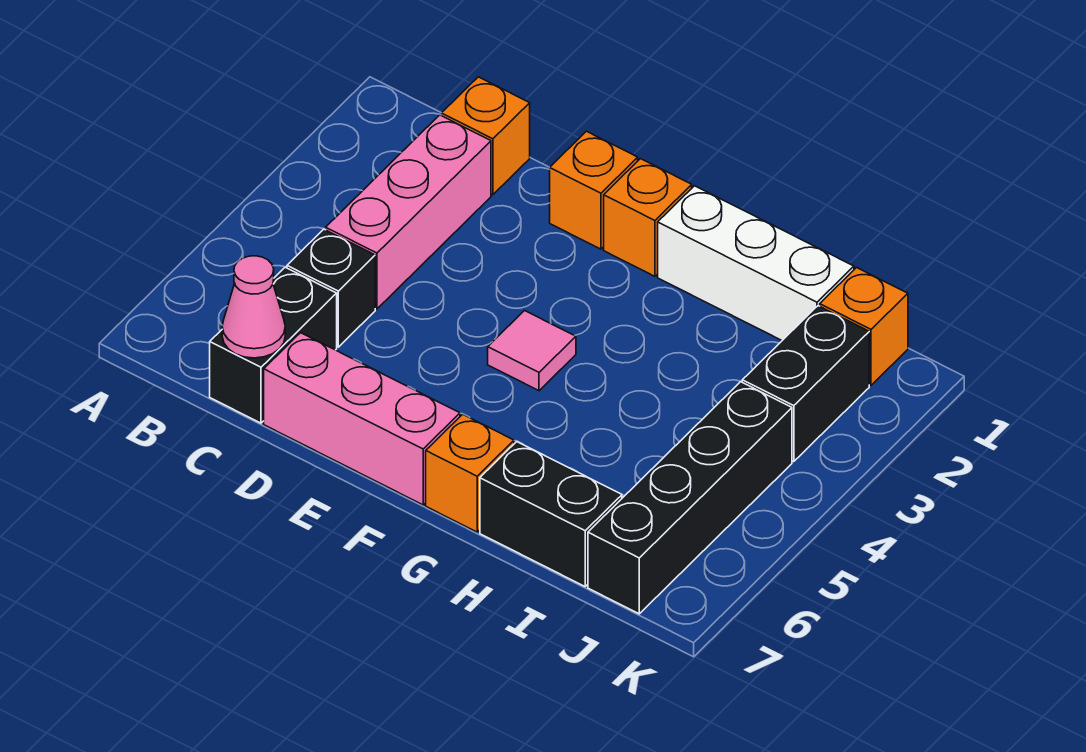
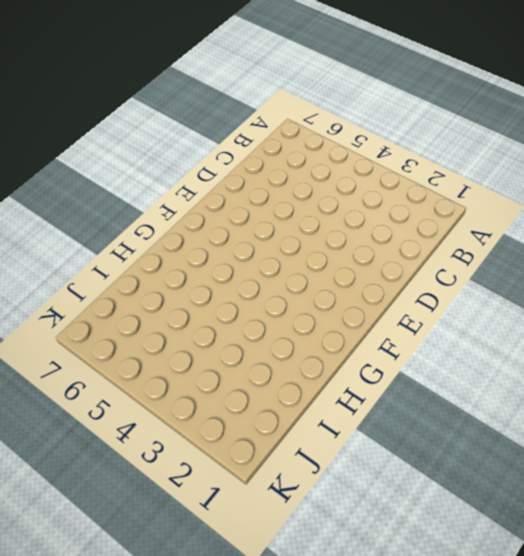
none -> orange brick C1 level 1
none -> pink brick C2:C4 level 1
none -> black brick C5 level 1

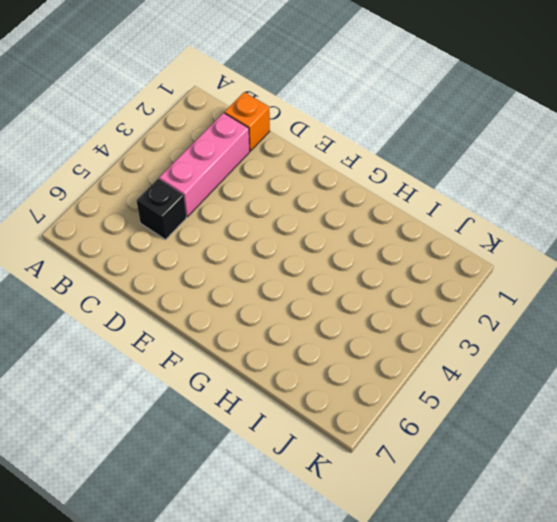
none -> black brick C6:C7 level 1
none -> pink brick D7:F7 level 1
none -> orange brick E1 level 1

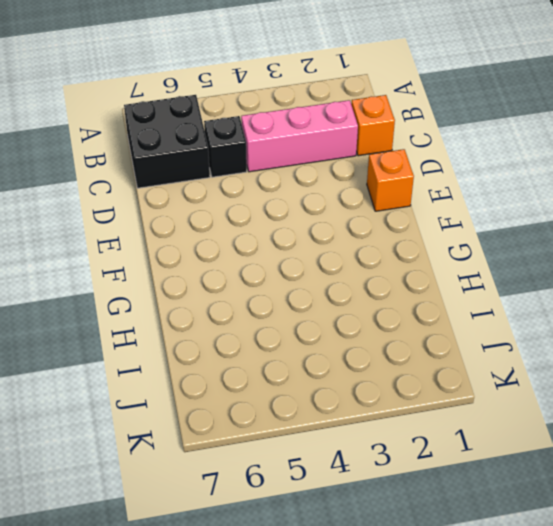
black brick B6:C7 level 1 -> black brick C6:C7 level 1
none -> pink brick D7:F7 level 1
none -> orange brick F1 level 1
none -> pink tile F4 level 1

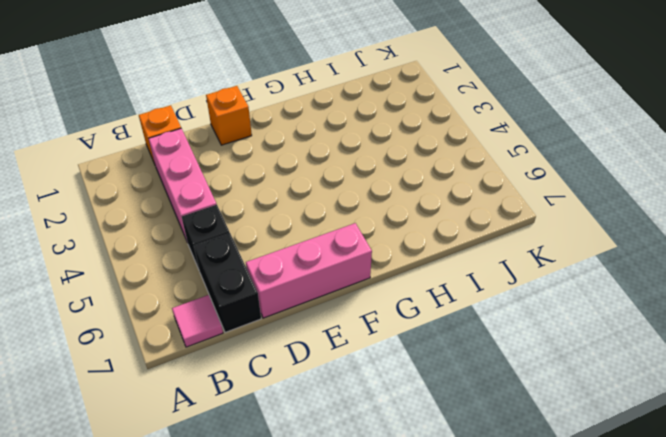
pink tile B7 level 1 -> pink tile F4 level 1
none -> orange brick F1 level 1
none -> white brick G1:I1 level 1
none -> orange brick G7 level 1

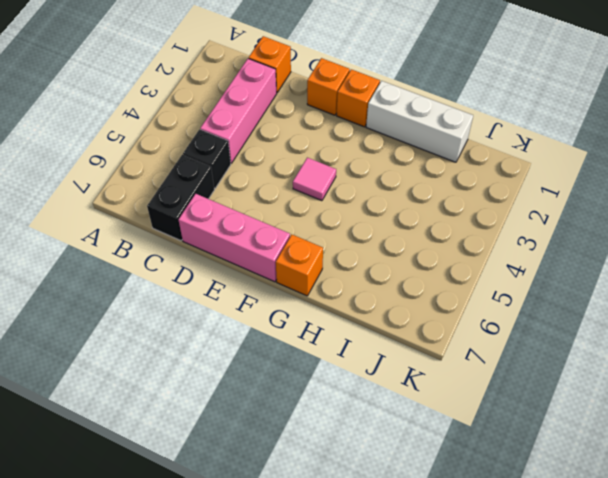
none -> black brick H7:I7 level 1
none -> orange brick J1 level 1
none -> black brick J2:J3 level 1

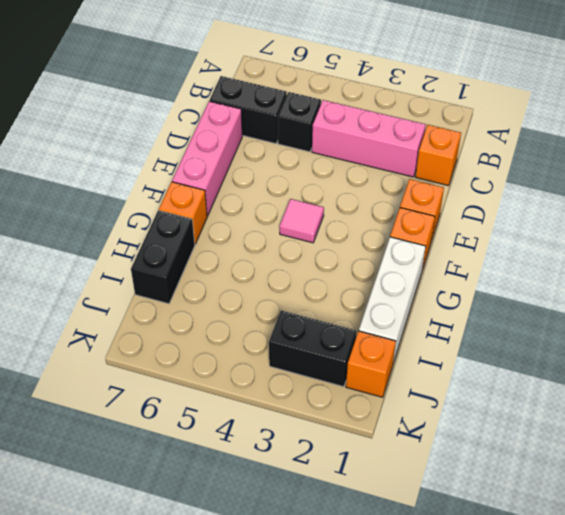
none -> black brick J4:J7 level 1
none -> pink cone C7 level 2

